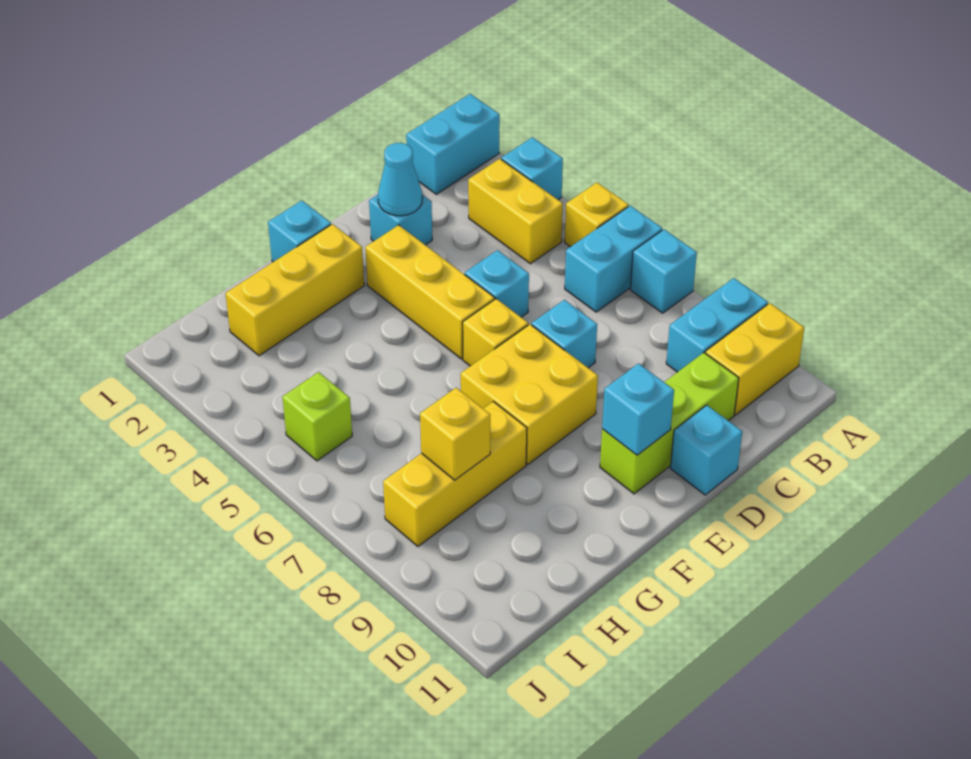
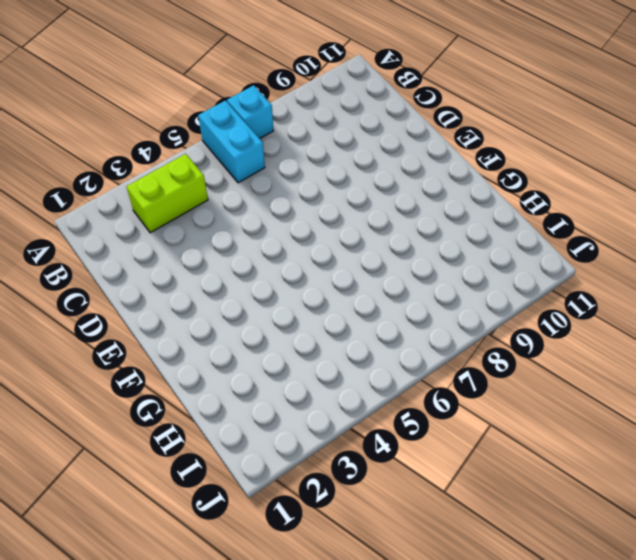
lime brick B3:B4 level 1 -> yellow brick B3:B4 level 1
none -> cyan brick A1:B1 level 1
none -> cyan brick A3 level 1
none -> yellow brick A5 level 1

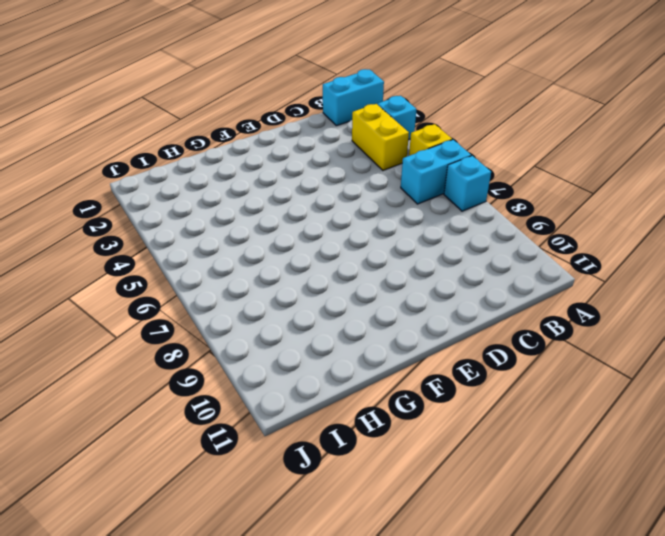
none -> cyan brick A9:B9 level 1
none -> yellow brick A10:B10 level 1
none -> lime brick C10:E10 level 1

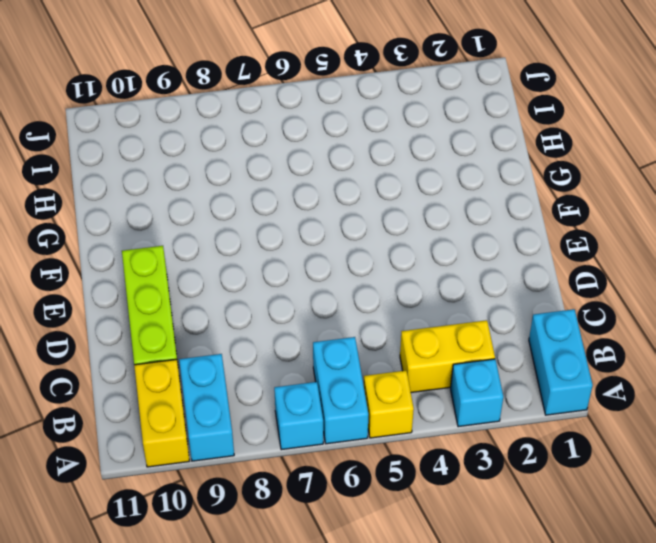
none -> cyan brick D2 level 1
none -> cyan brick D5 level 1
none -> cyan brick D7 level 1

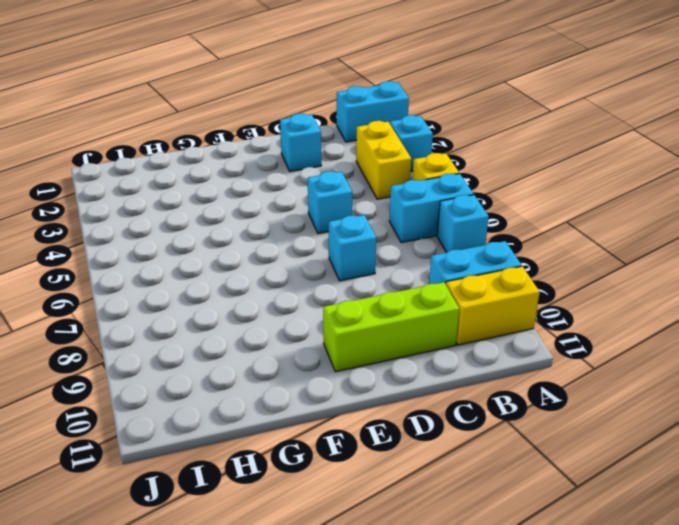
none -> cyan brick D11 level 1
none -> yellow brick E3:E5 level 1
none -> yellow brick E6 level 1

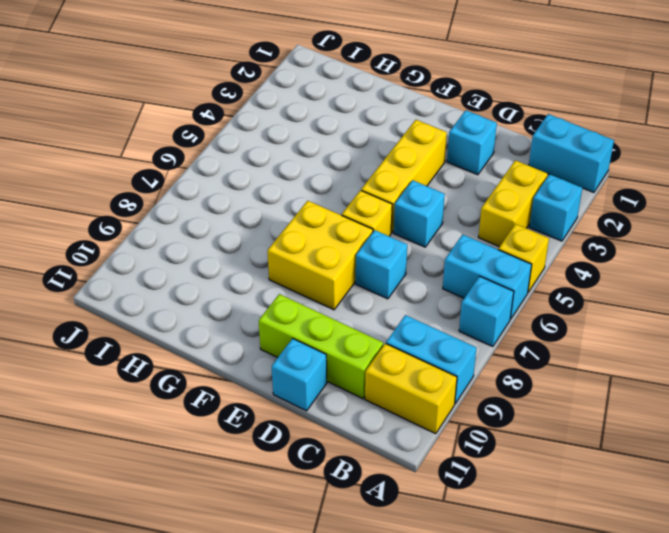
none -> cyan brick F1 level 1
none -> yellow brick F2:H2 level 1
none -> yellow brick G8:I8 level 1

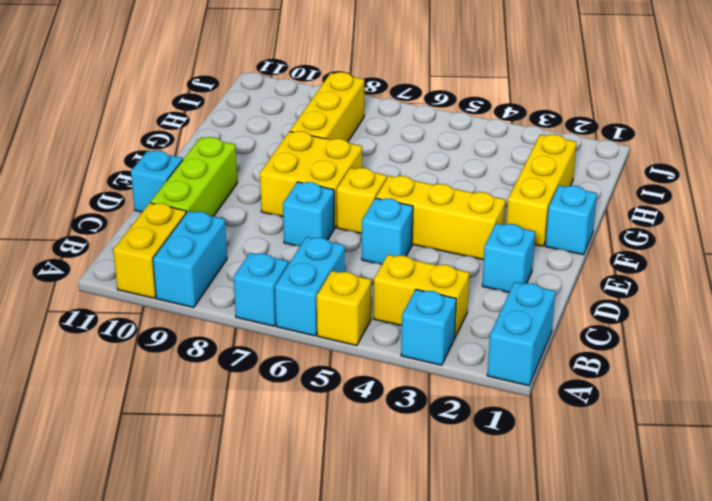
none -> lime brick I5 level 1
none -> cyan cone D2 level 2
none -> cyan brick E10 level 2

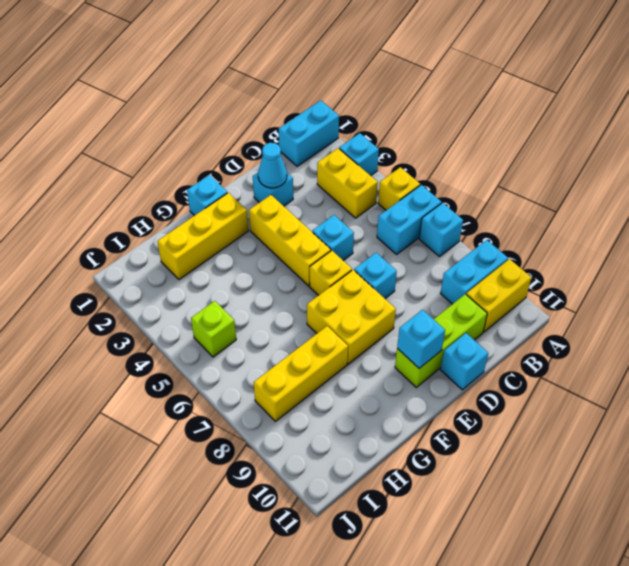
none -> yellow brick H8 level 2

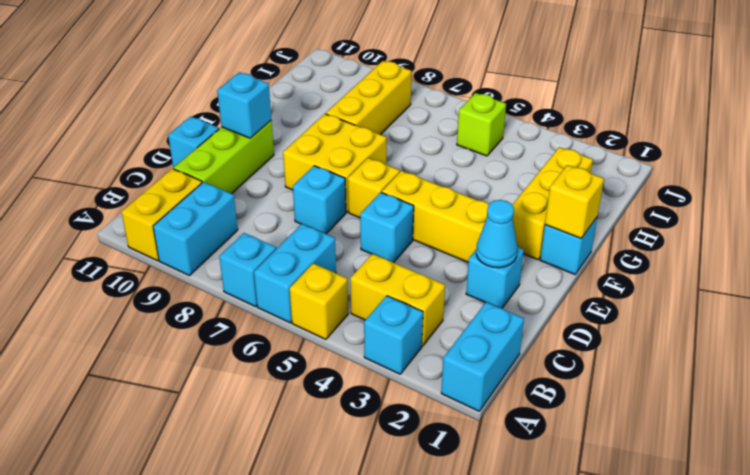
yellow brick F1 level 2 -> yellow brick H8 level 2

